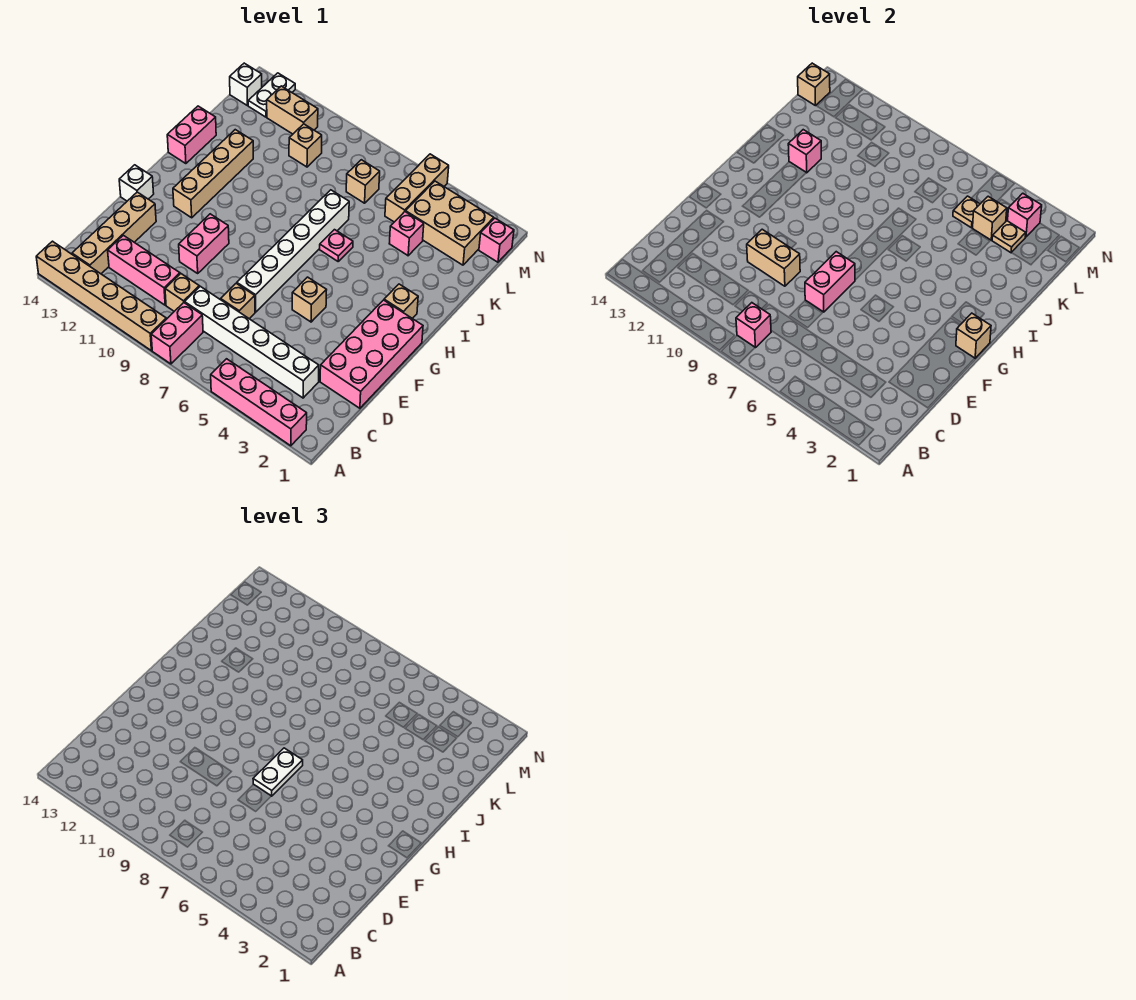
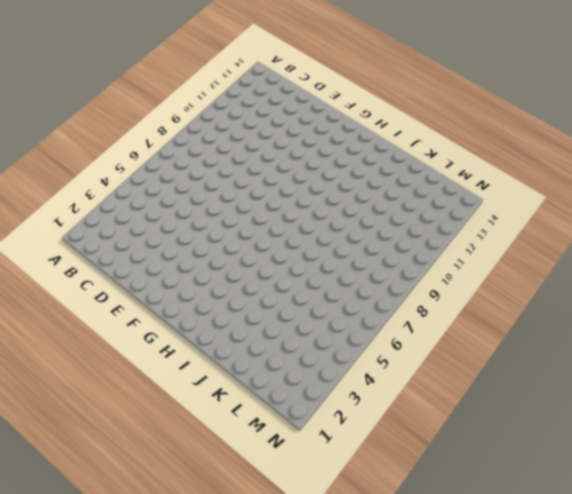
none -> pink brick A2:A5 level 1
none -> pink brick A8:B8 level 1
none -> tan brick A9:A14 level 1
none -> tan brick B13:E13 level 1

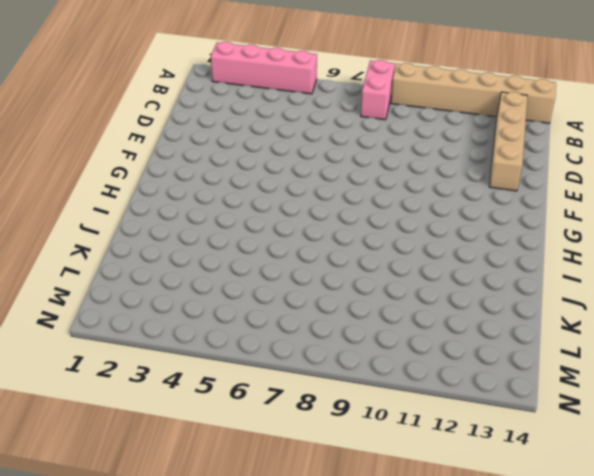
none -> white brick C3:C8 level 1
none -> tan brick C9 level 1
none -> pink brick C10:C12 level 1
none -> pink brick D1:G2 level 1

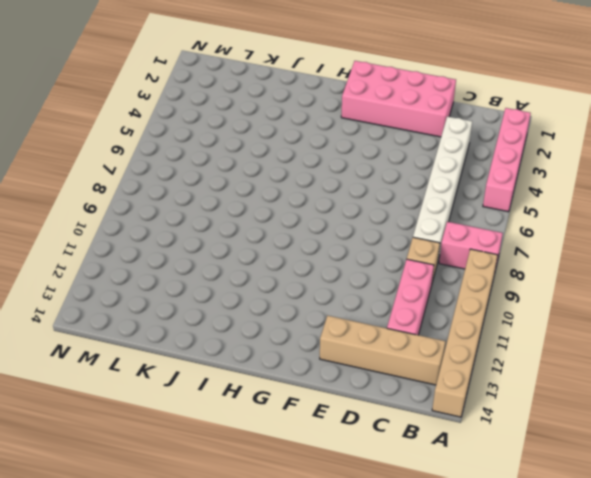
none -> tan brick D7 level 1
none -> white brick E7:J7 level 1
none -> pink brick E10:F10 level 1
none -> tan brick F5 level 1

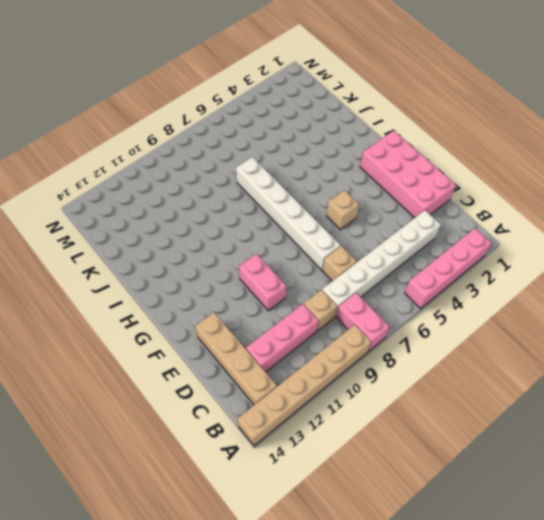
none -> white brick F14 level 1
none -> tan brick G12:J12 level 1
none -> tan brick H2 level 1
none -> pink plate I6 level 1

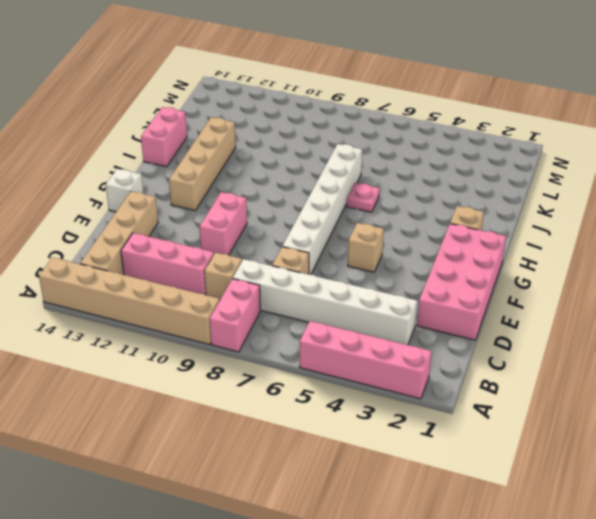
none -> pink brick K4 level 1
none -> tan brick L2:M4 level 1
none -> tan brick L5:N5 level 1
none -> tan brick L7 level 1

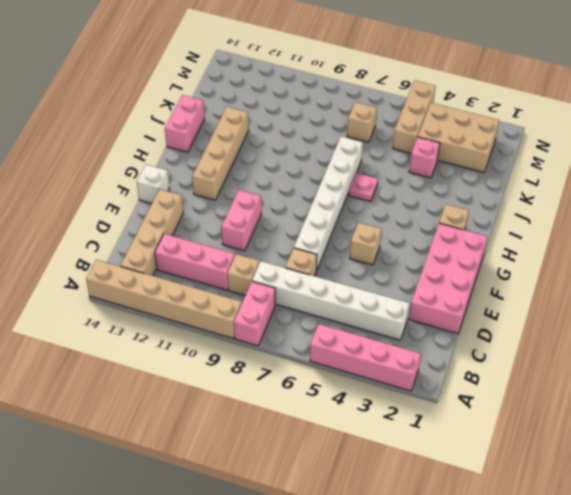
none -> tan brick L10 level 1
none -> pink brick M1 level 1
none -> tan brick M11:M12 level 1
none -> white plate M13:N13 level 1

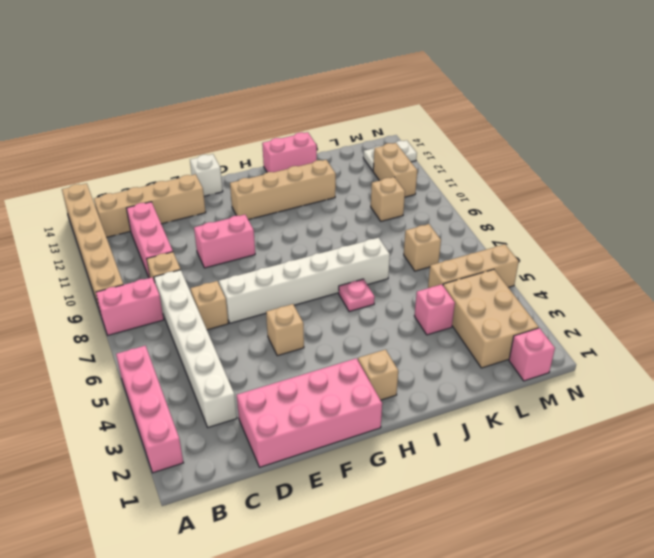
none -> white brick M14 level 1
none -> pink brick B8 level 2
none -> pink brick E7:F7 level 2
none -> tan brick E9:E10 level 2

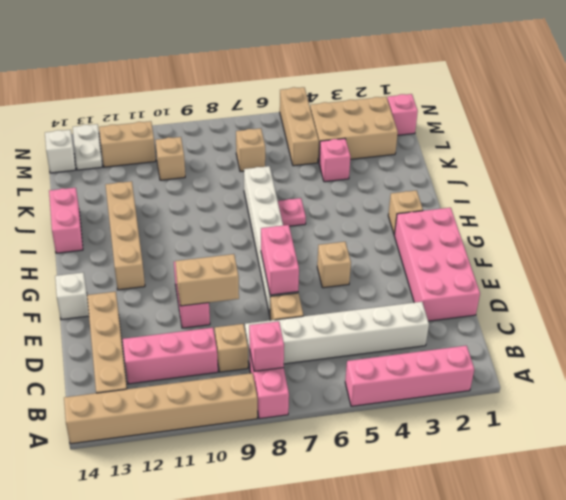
none -> tan brick G1 level 2
none -> pink brick J12 level 2
none -> tan plate L3 level 2
none -> tan brick L4 level 2

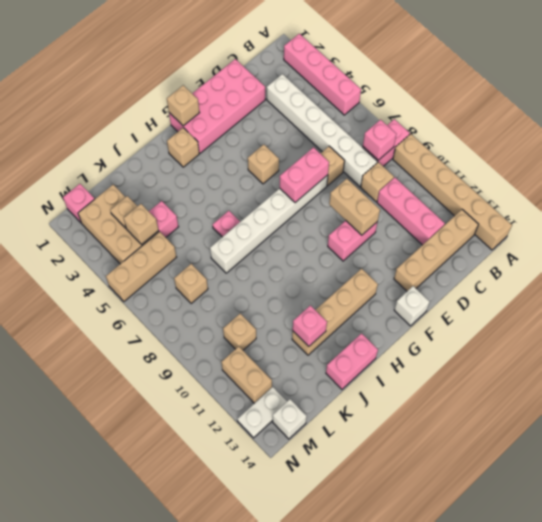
none -> tan plate L5 level 2
none -> pink brick M3 level 2
none -> tan brick M14 level 2
none -> white plate F7:G7 level 3

